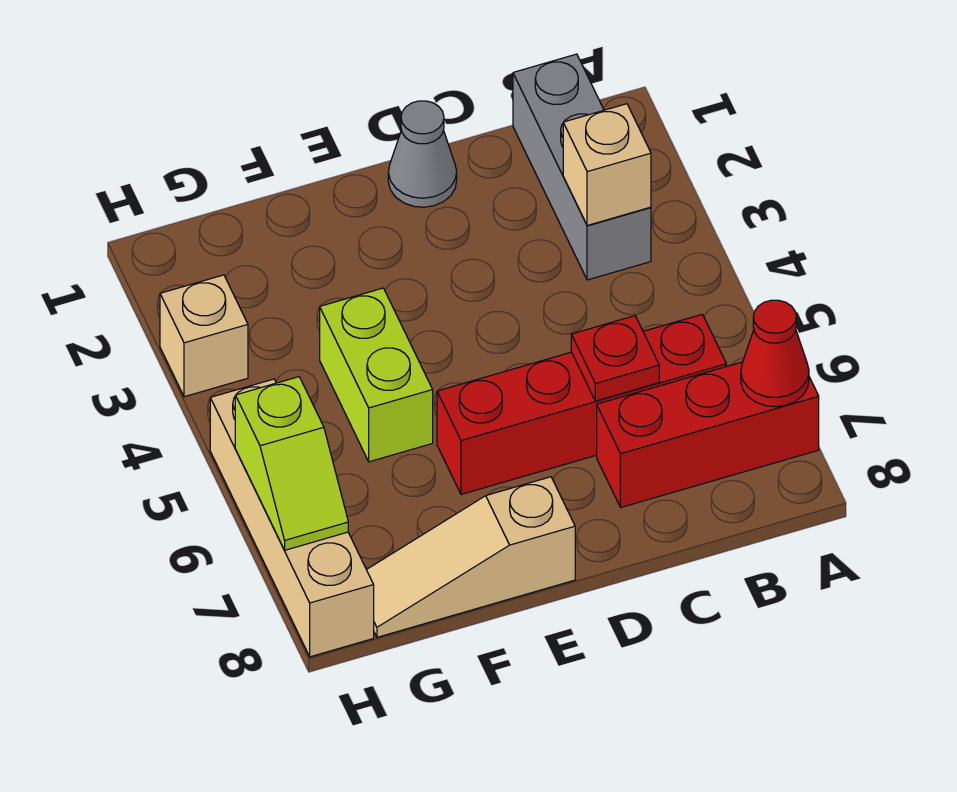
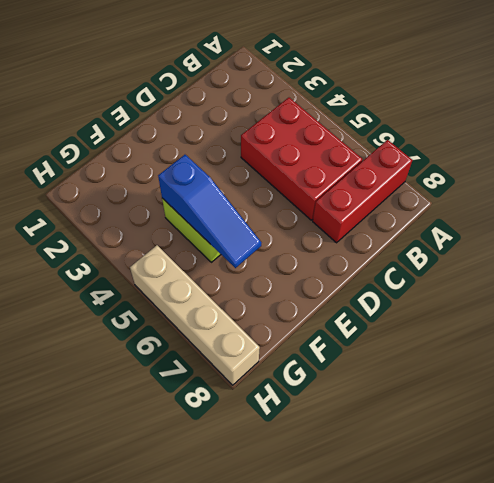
red brick B4:C6 level 1 -> red brick B6:E6 level 1
blue slope F4:F6 level 2 top 4 -> none
none -> grey brick B1:B3 level 1
none -> grey cone D1 level 1
none -> tan slope E8:G8 level 1 top E

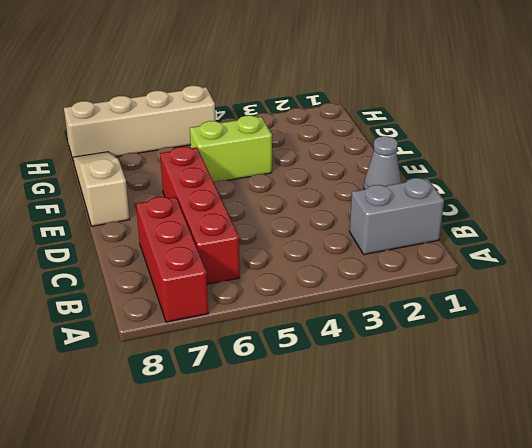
grey brick B1:B2 level 1 -> grey brick B1:B3 level 1
none -> tan brick H3 level 1
none -> red cone A7 level 2
none -> tan brick B3 level 2

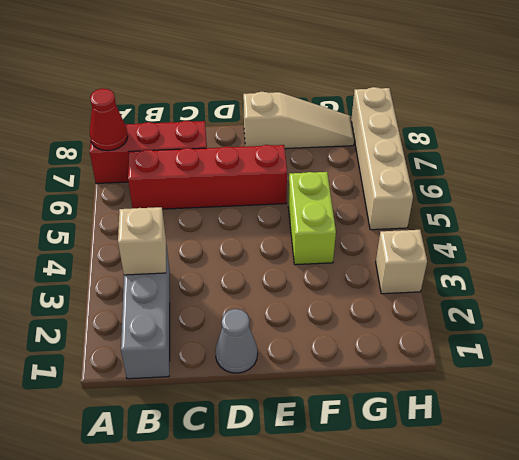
none -> red plate C6 level 2
none -> lime slope H6:H7 level 2 top 6

